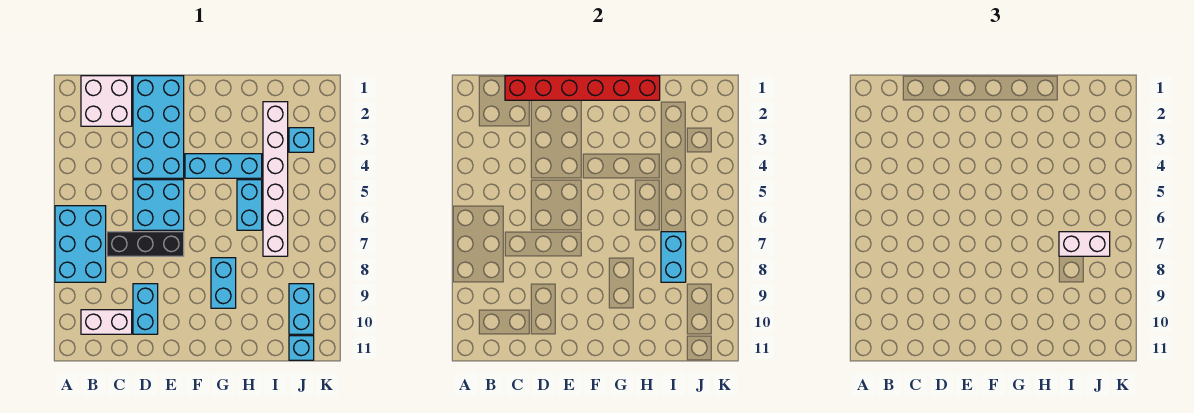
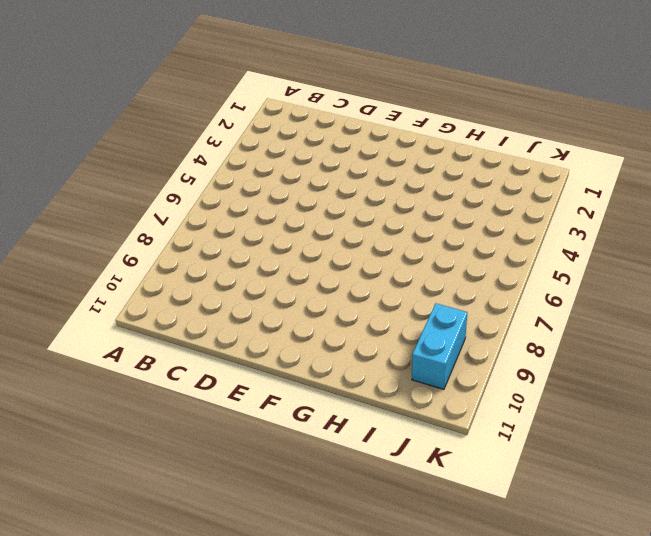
none -> cyan brick A6:B8 level 1
none -> white brick B1:C2 level 1
none -> white brick B10:C10 level 1

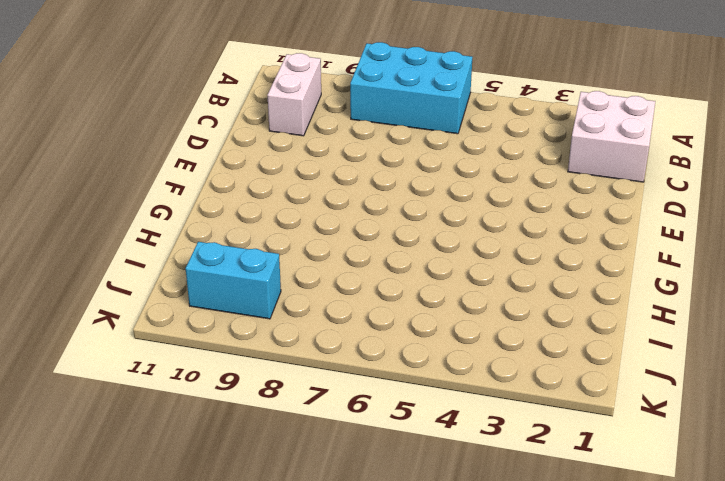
none -> black brick C7:E7 level 1
none -> cyan brick D1:E4 level 1
none -> cyan brick D5:E6 level 1

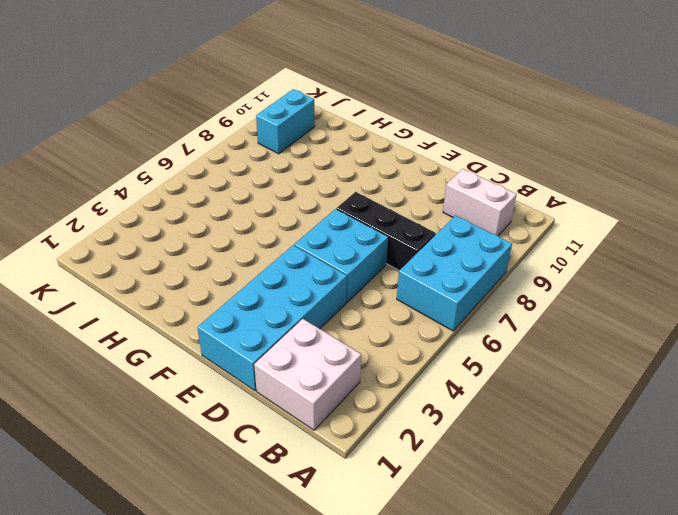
none -> cyan brick D9:D10 level 1
none -> cyan brick F4:H4 level 1
none -> cyan brick G8:G9 level 1

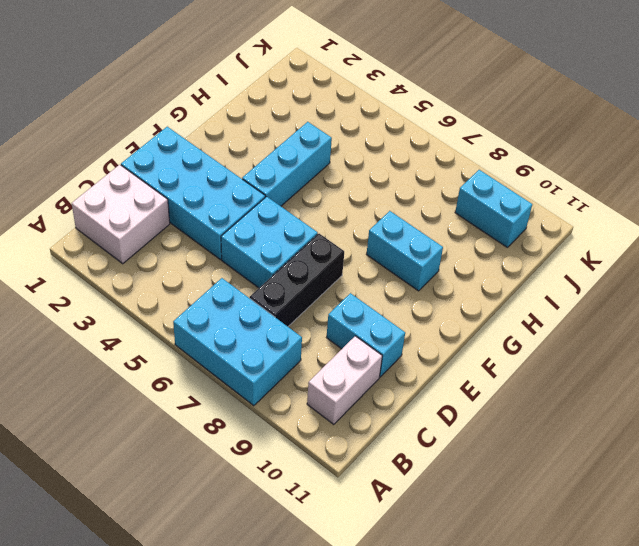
none -> cyan brick H5:H6 level 1
none -> white brick I2:I7 level 1
none -> cyan brick J3 level 1

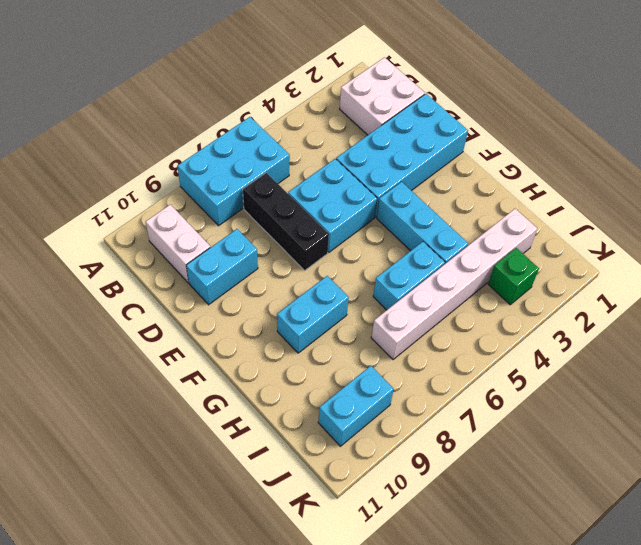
green brick J3 level 1 -> cyan brick J3 level 1
none -> cyan brick J11 level 1
none -> red brick C1:H1 level 2
none -> cyan brick I7:I8 level 2

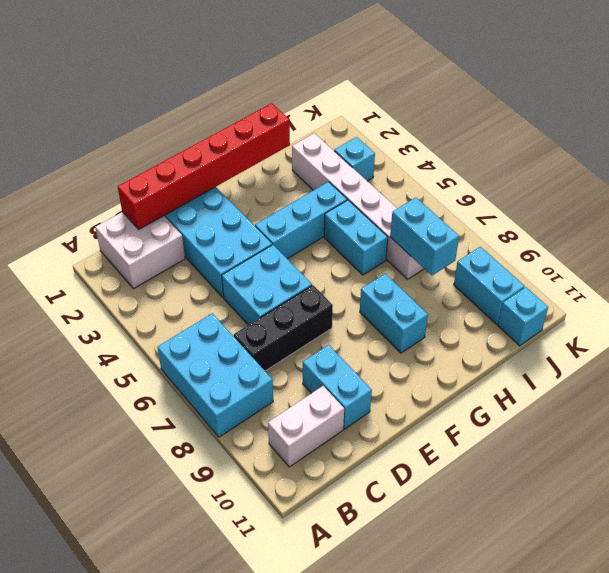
none -> white brick I7:J7 level 3

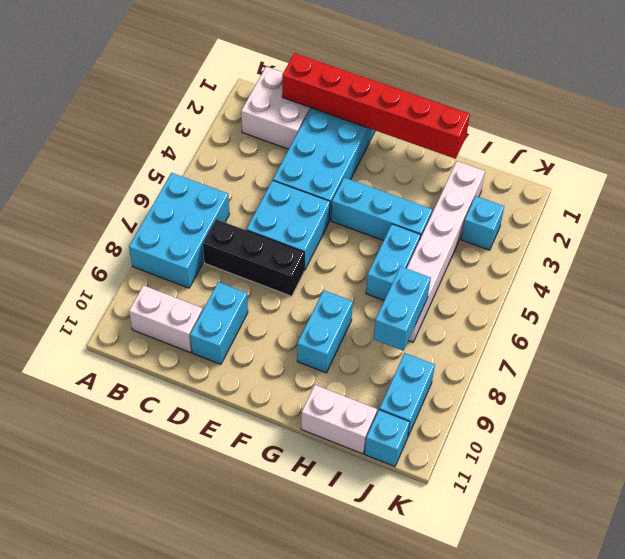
white brick H11:I11 level 1 -> white brick I7:J7 level 3

